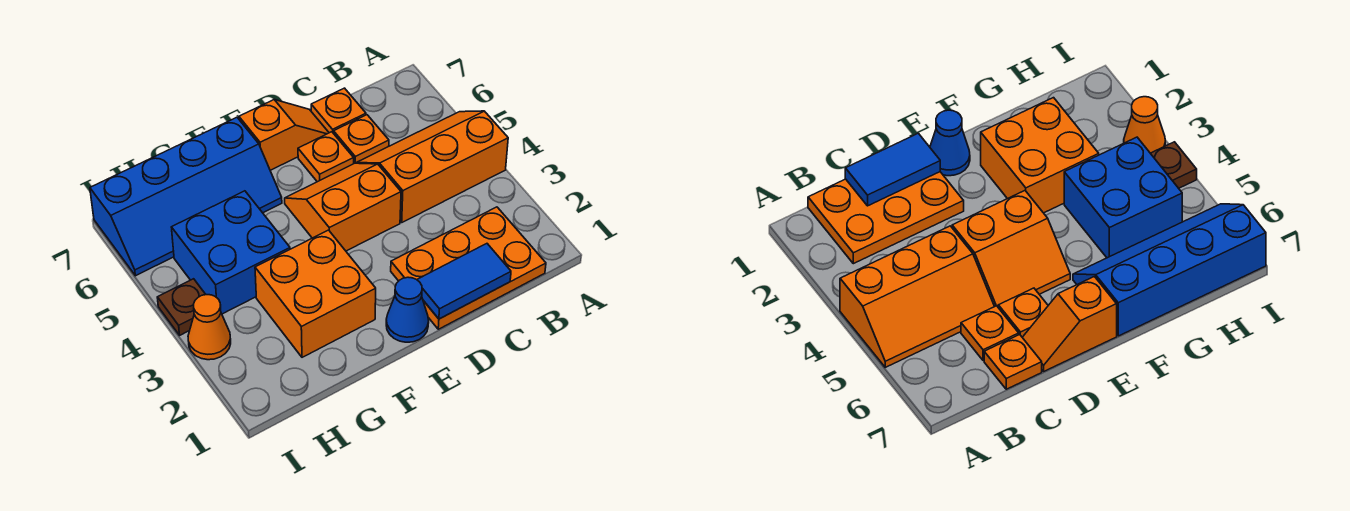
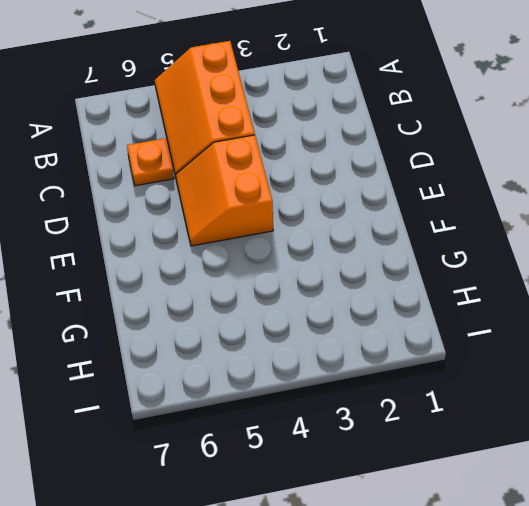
none -> orange plate B1:D2 level 1
none -> orange plate C7 level 1
none -> orange plate D6 level 1

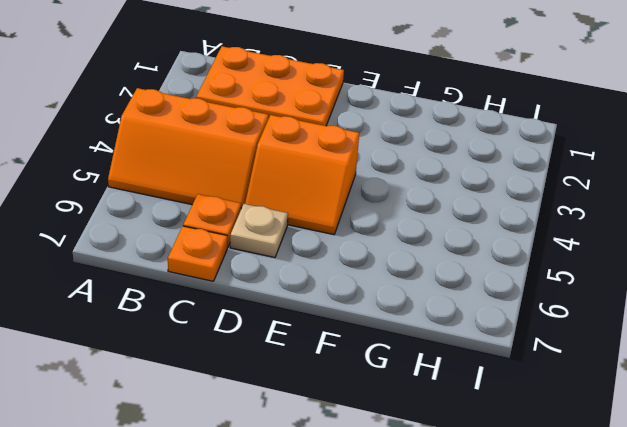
tan plate D6 level 1 -> orange plate D6 level 1
none -> orange slope D7:E7 level 1 top E
none -> blue cone E1 level 1
none -> orange brick F2:G3 level 1

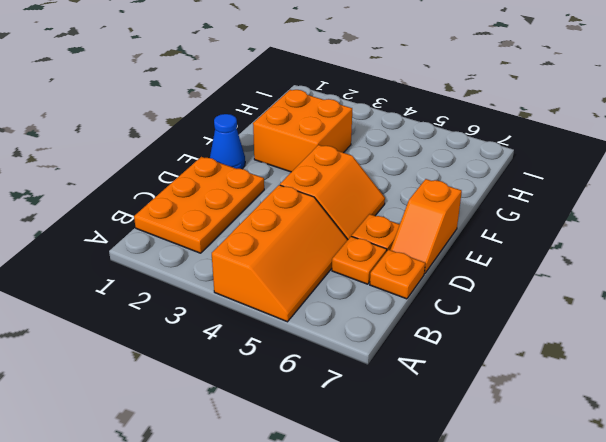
none -> blue slope F6:I7 level 1 top 7
none -> blue brick G4:H5 level 1
none -> orange cone I3 level 1

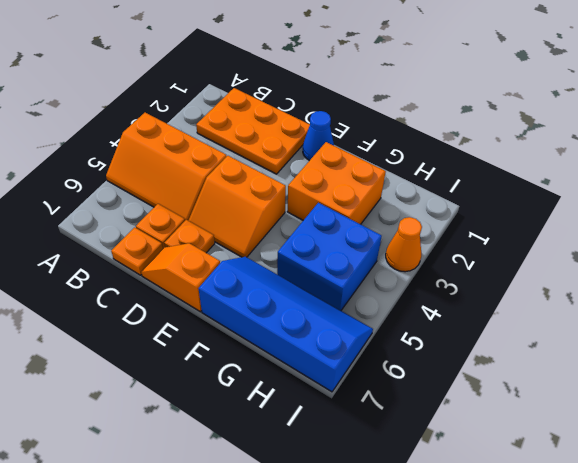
none -> brown plate I4 level 1
none -> blue tile C1:D1 level 2

